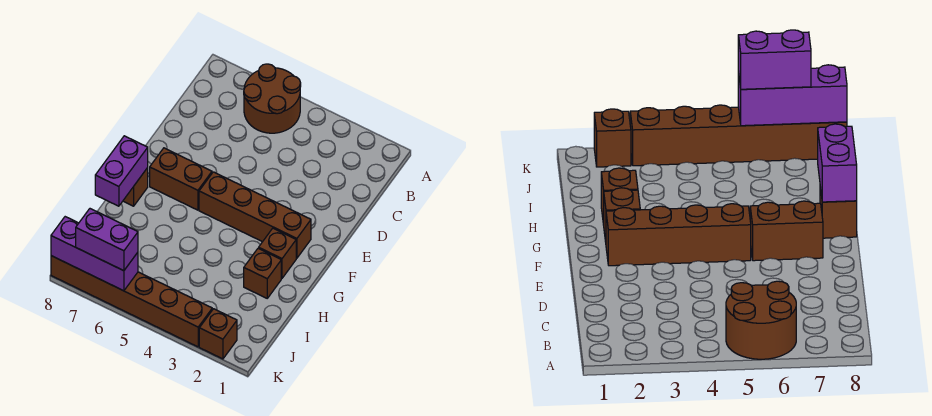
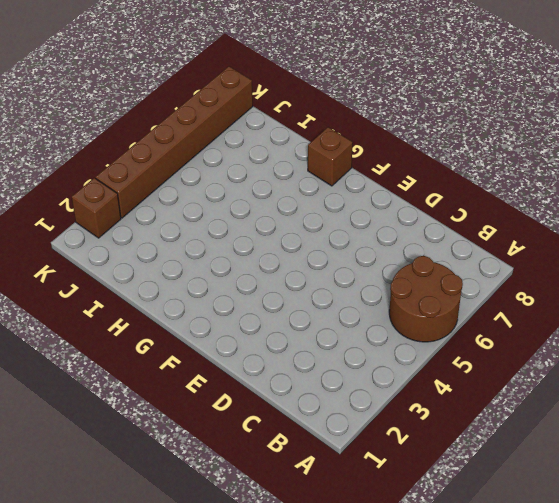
none -> brown brick F2:F5 level 1
none -> brown brick F6:F7 level 1

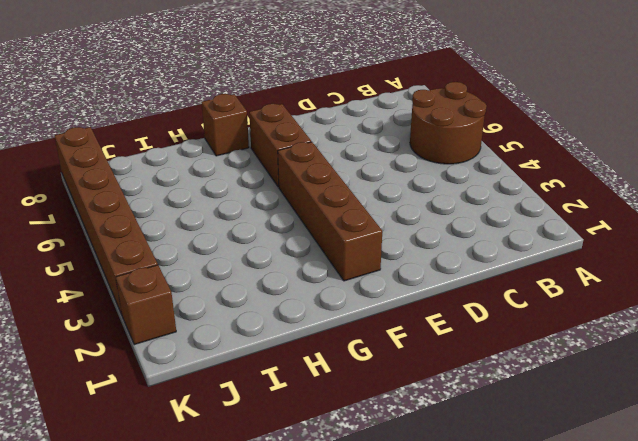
none -> brown brick G2 level 1
none -> brown brick H2 level 1

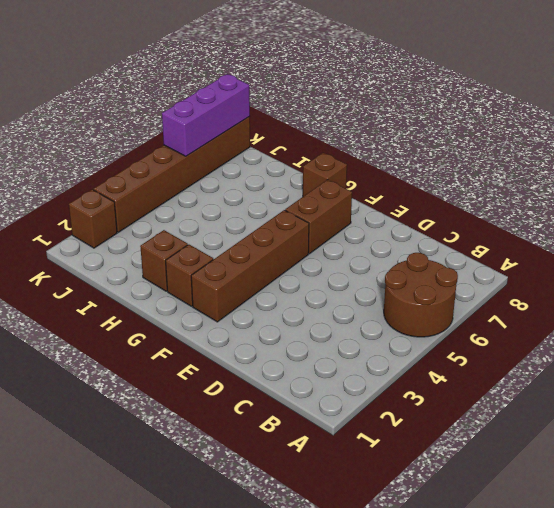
none -> purple brick G8:H8 level 2
none -> purple brick K6:K7 level 3

